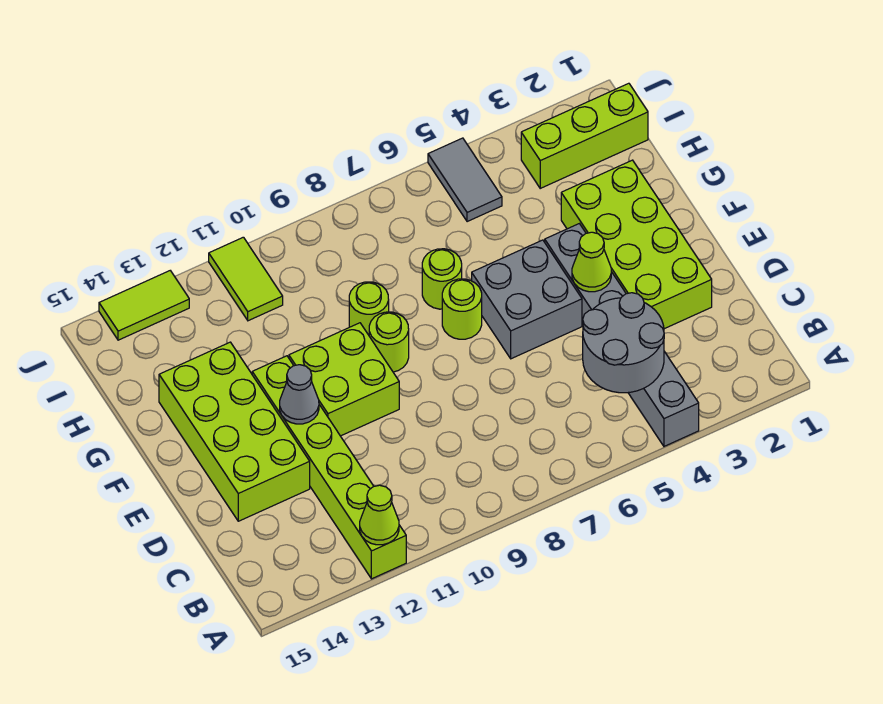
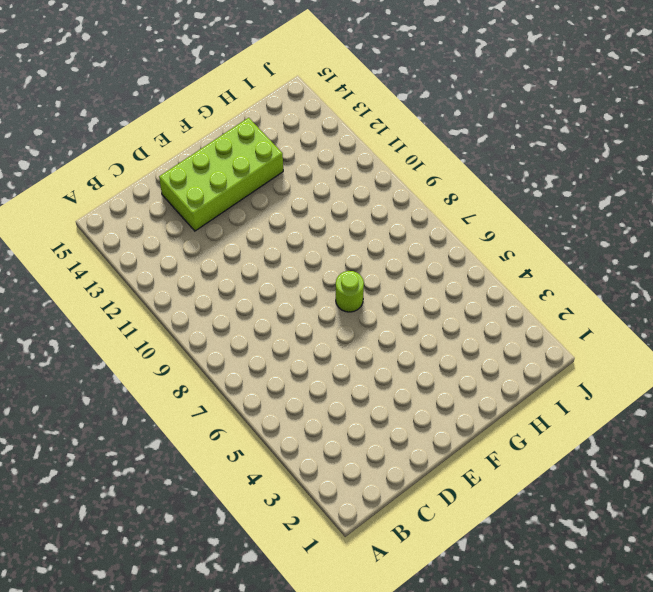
none -> grey brick A4:F4 level 1
none -> lime brick A12:F12 level 1
none -> lime brick D2:G3 level 1

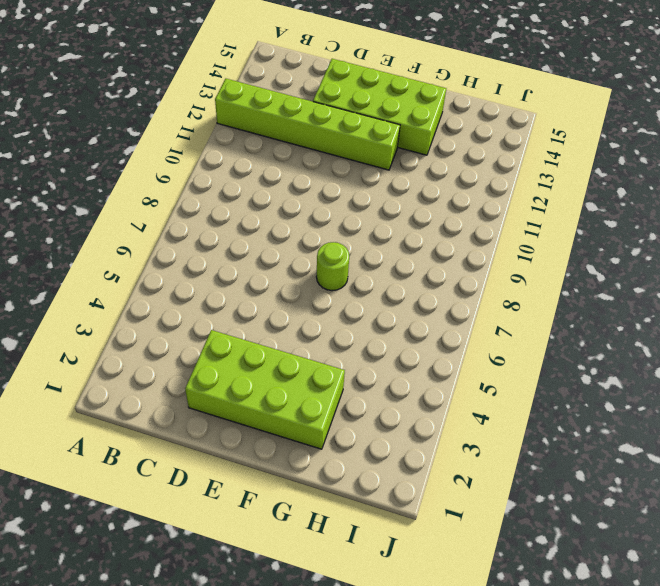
none -> grey brick A4:F4 level 1
none -> grey brick E5:F6 level 1
none -> lime brick E10:F11 level 1

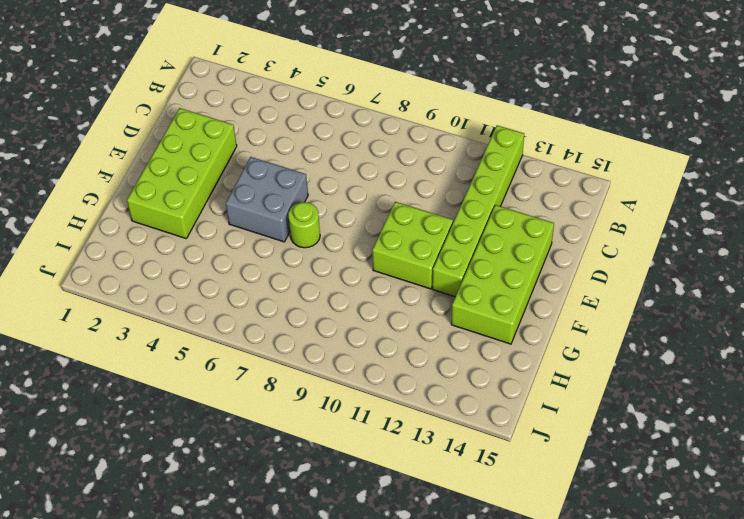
none -> grey brick A4:F4 level 1
none -> lime round brick F9 level 1
none -> lime round brick G7 level 1

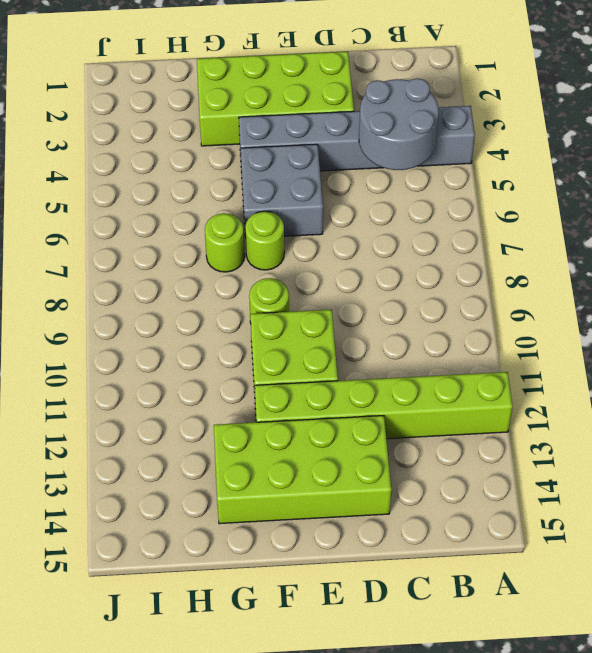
none -> lime round brick G9 level 1
none -> lime brick I1:I3 level 1
none -> grey tile I5:J5 level 1

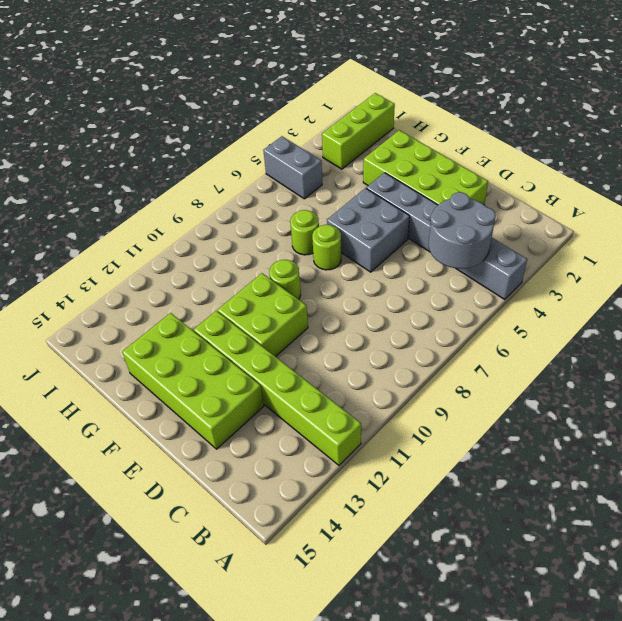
grey brick I5:J5 level 1 -> grey tile I5:J5 level 1
none -> lime round brick G9 level 1
none -> lime tile I11:J11 level 1
none -> lime tile J13:J14 level 1

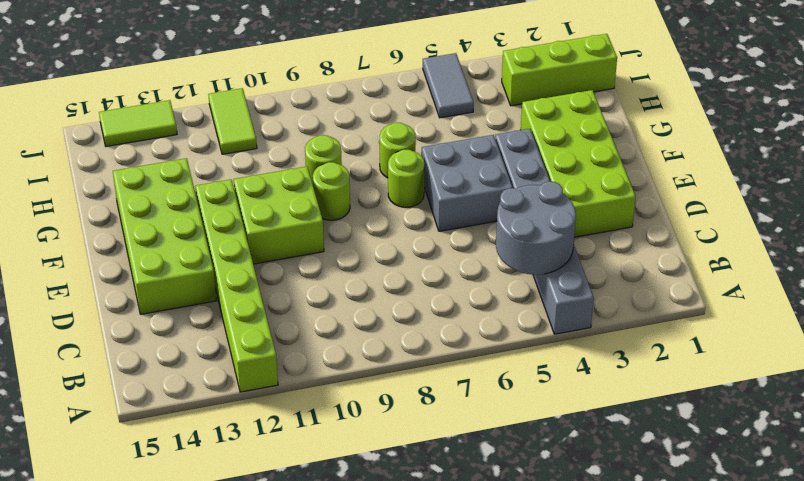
none -> lime cone A12 level 2
none -> lime cone E4 level 2
none -> grey cone E12 level 2

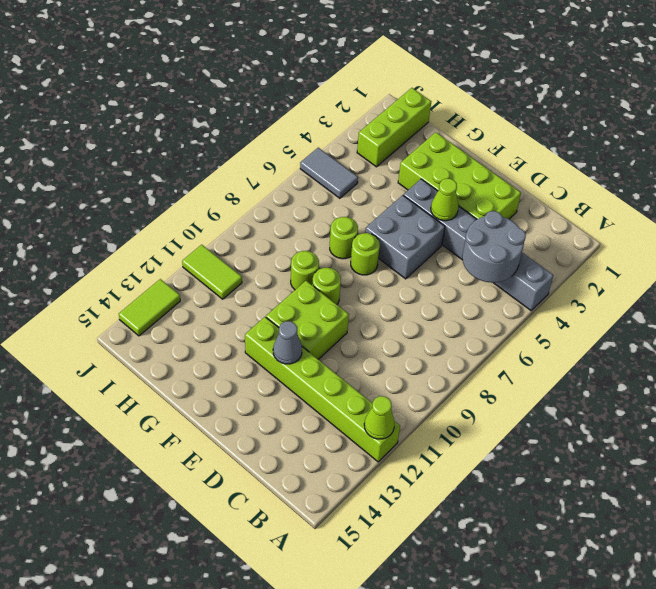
none -> lime brick D13:G14 level 1

